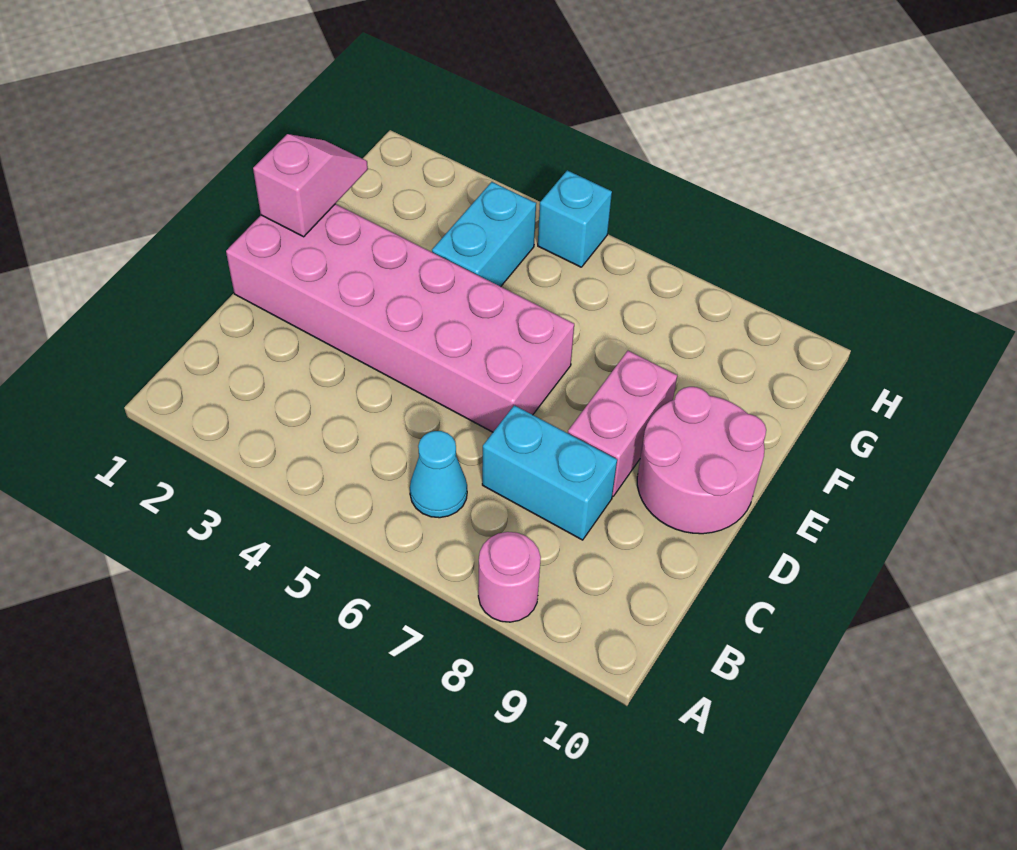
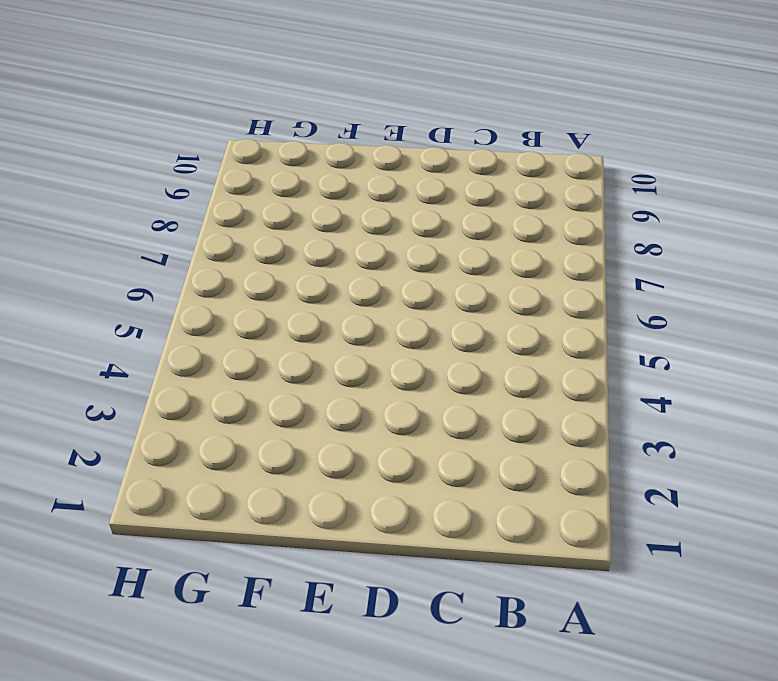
none -> pink round brick A8 level 1
none -> cyan cone B6 level 1

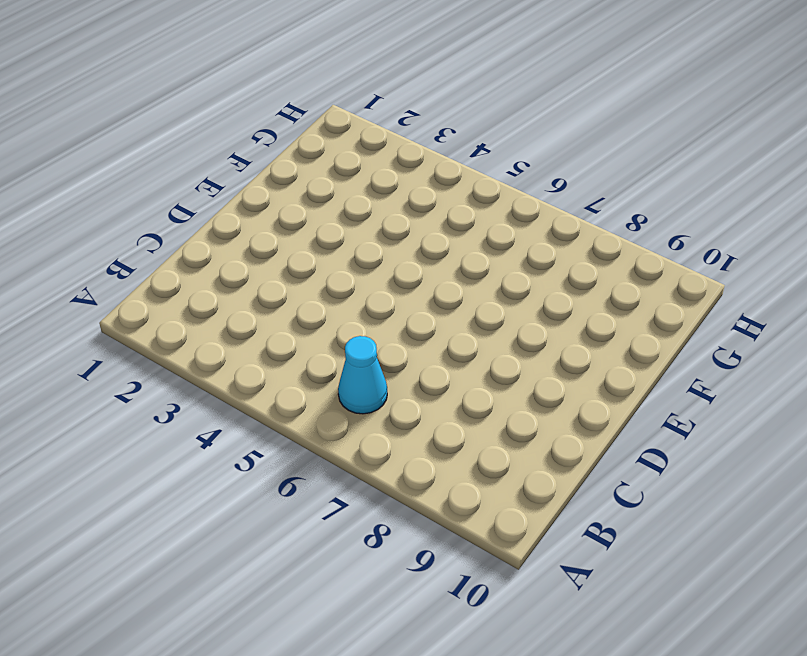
none -> pink round brick A8 level 1
none -> cyan brick C7:C8 level 1

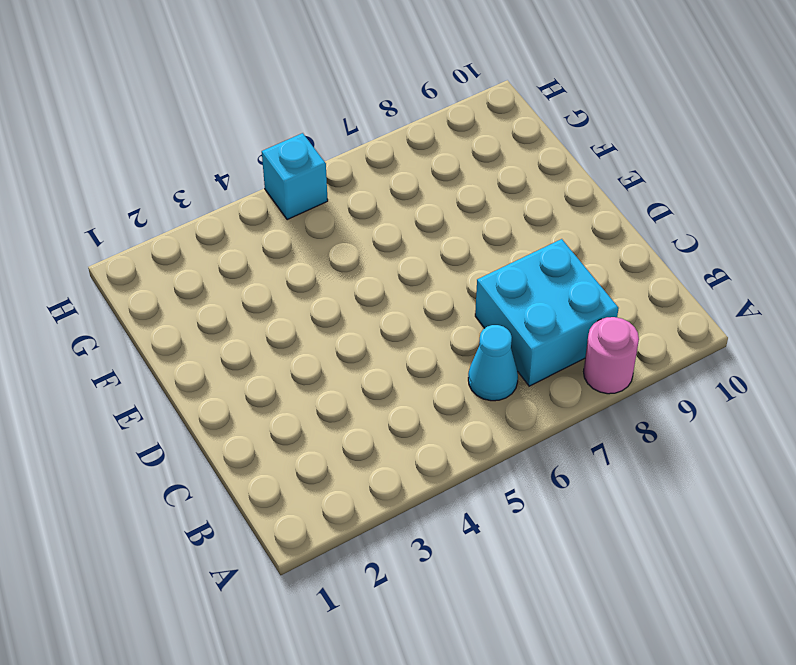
cyan brick B7:C8 level 1 -> cyan brick C7:C8 level 1
none -> pink brick D1:E6 level 1
none -> pink brick D8:E8 level 1

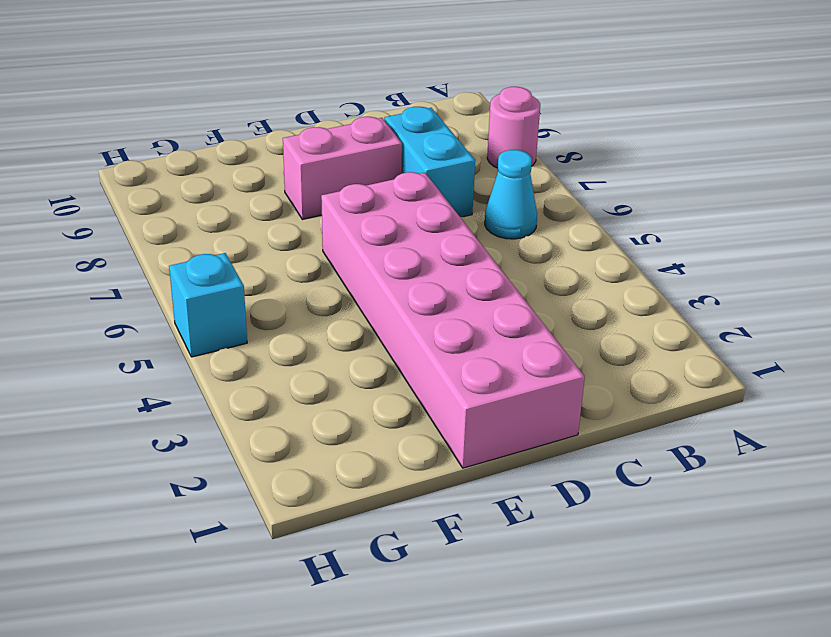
none -> pink round brick D9:E10 level 1
none -> cyan brick F4:G4 level 1

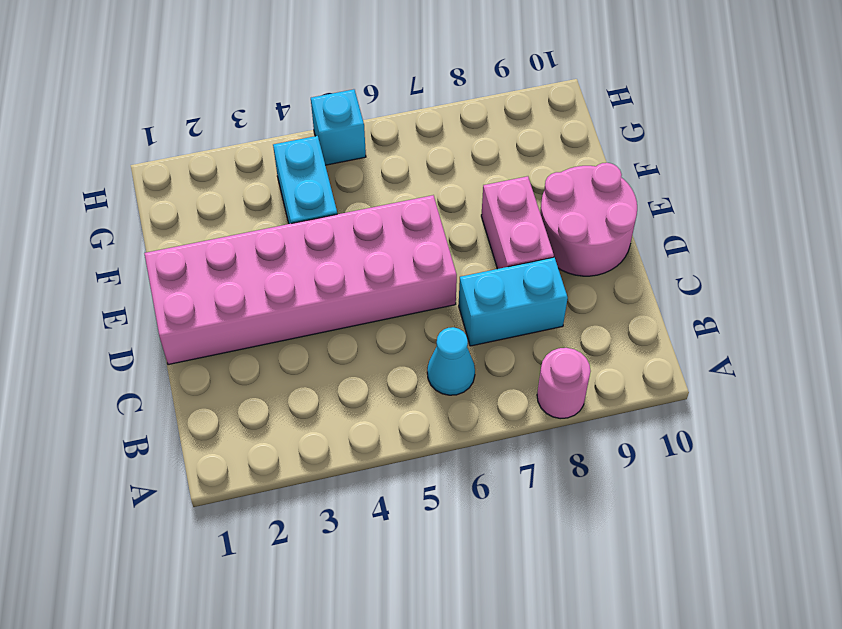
none -> pink slope E1:F1 level 2 top E

